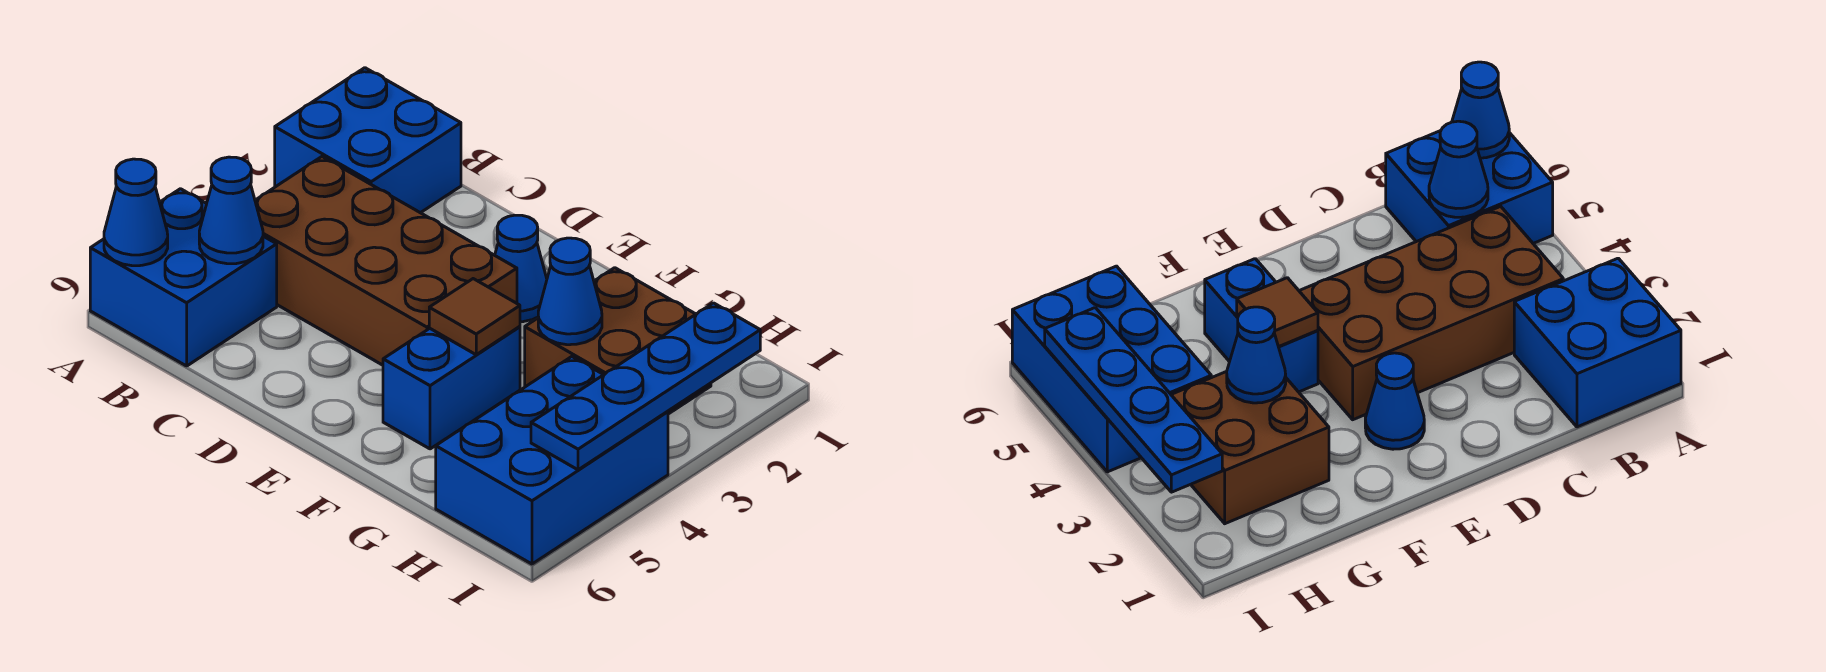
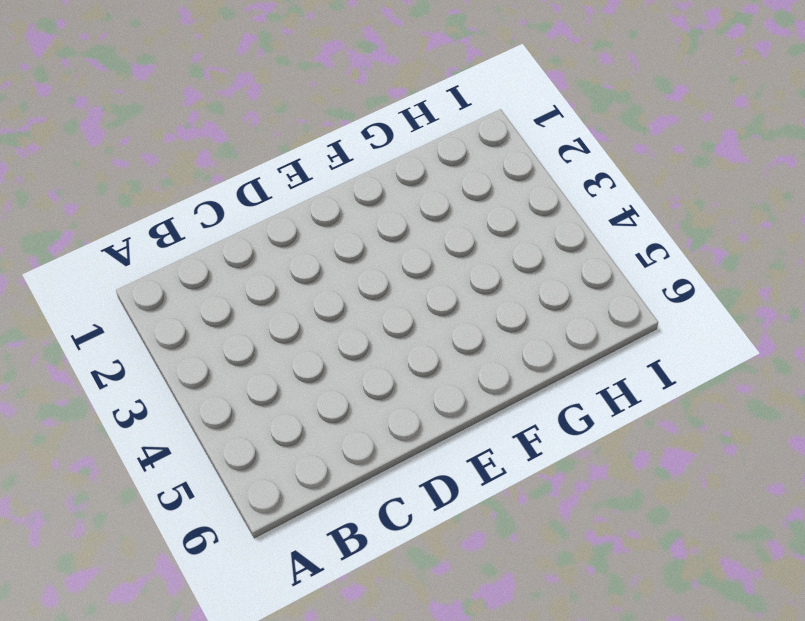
none -> blue brick A1:B2 level 1
none -> blue brick A5:B6 level 1
none -> brown brick B3:E4 level 1

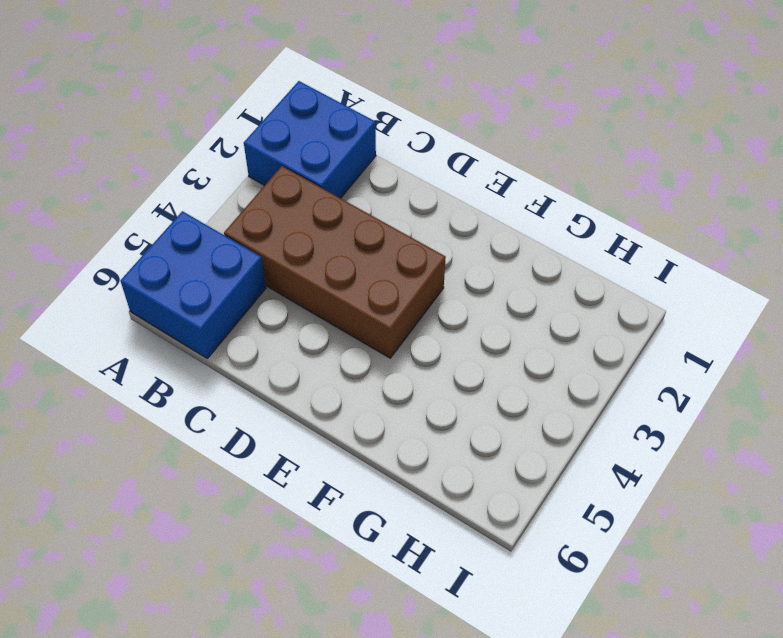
none -> blue cone E2 level 1
none -> blue brick F4:F5 level 1
none -> brown brick G2:H3 level 1

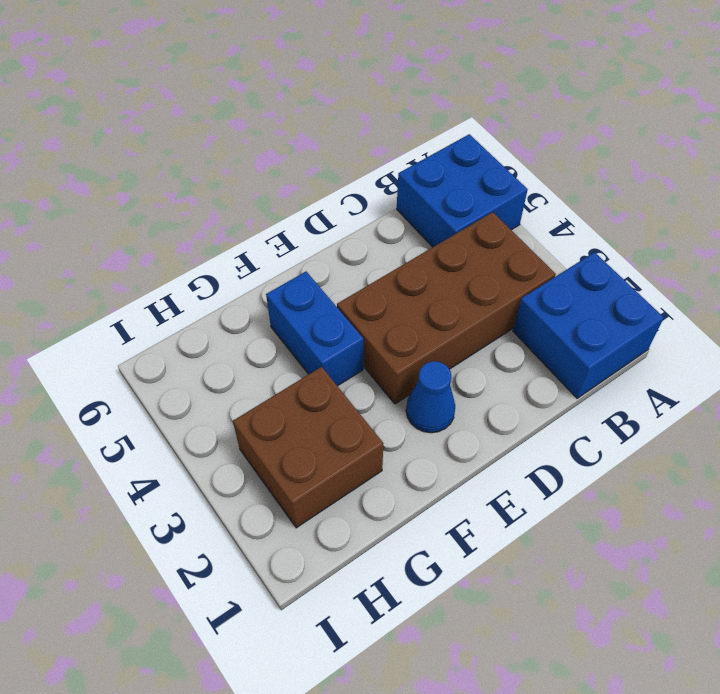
none -> blue brick H4:I6 level 1
none -> blue cone A6 level 2
none -> blue cone B5 level 2

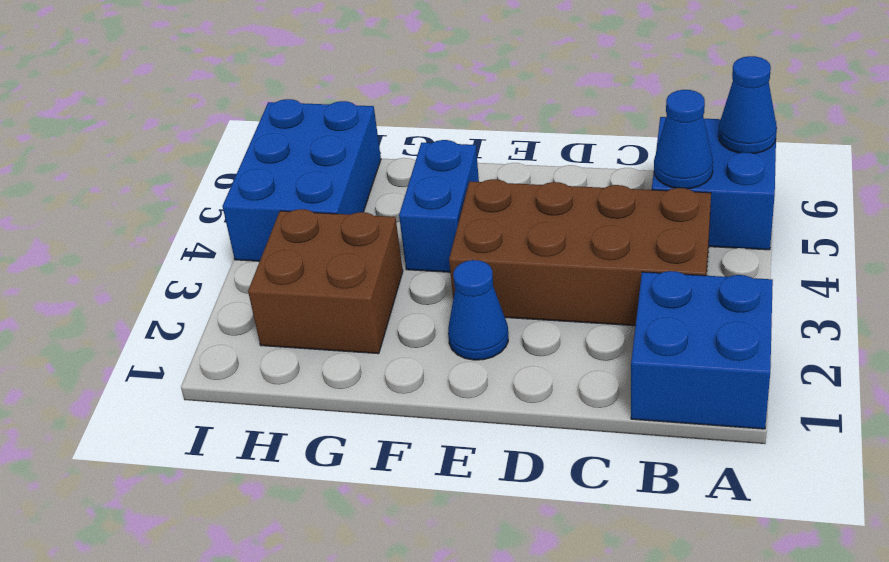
none -> brown tile F4 level 2
none -> blue cone G3 level 2
none -> blue plate I2:I5 level 2

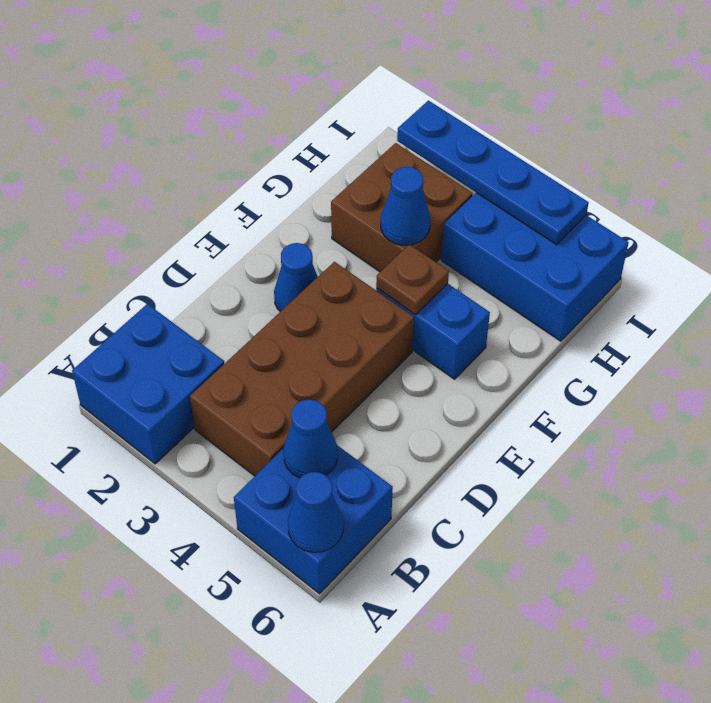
brown plate F4 level 2 -> brown tile F4 level 2

